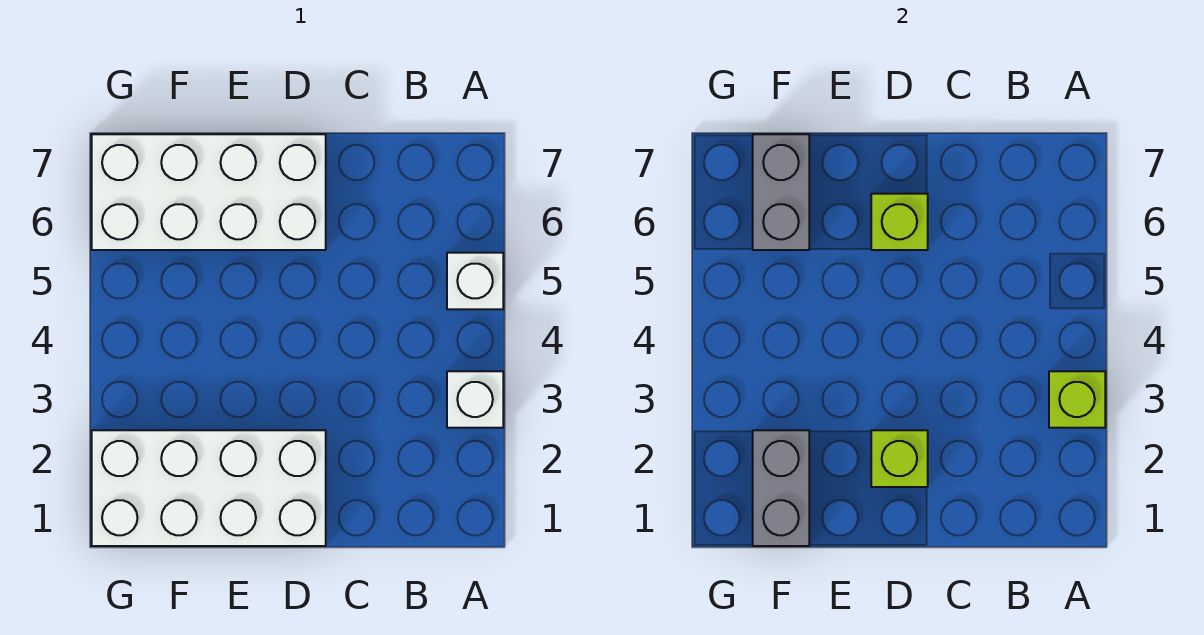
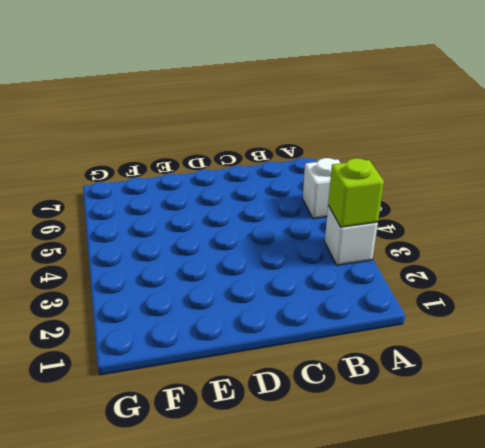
none -> white brick D1:G2 level 1
none -> white brick D6:G7 level 1

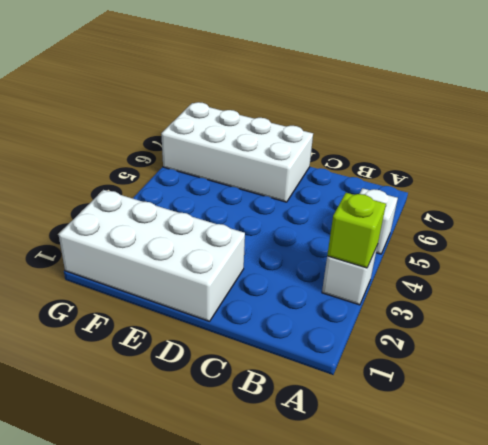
none -> lime brick D2 level 2
none -> lime brick D6 level 2

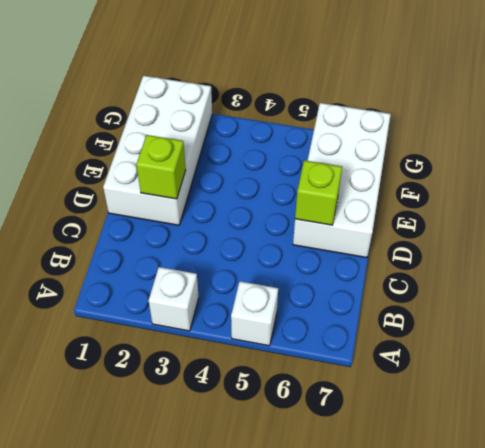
none -> lime brick A3 level 2
none -> grey brick F1:F2 level 2

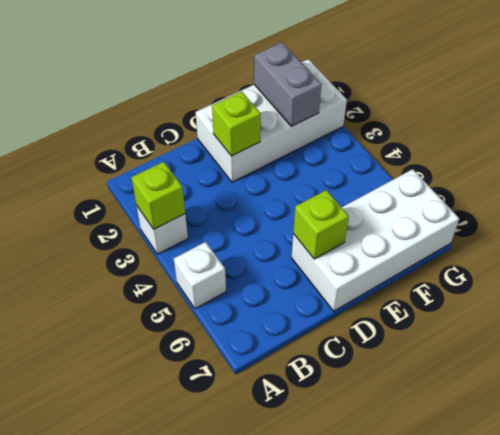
none -> grey brick F6:F7 level 2

